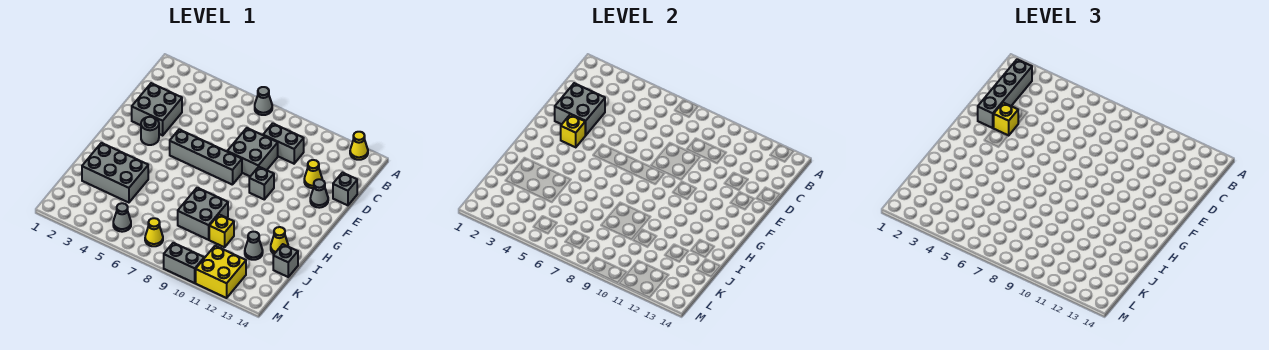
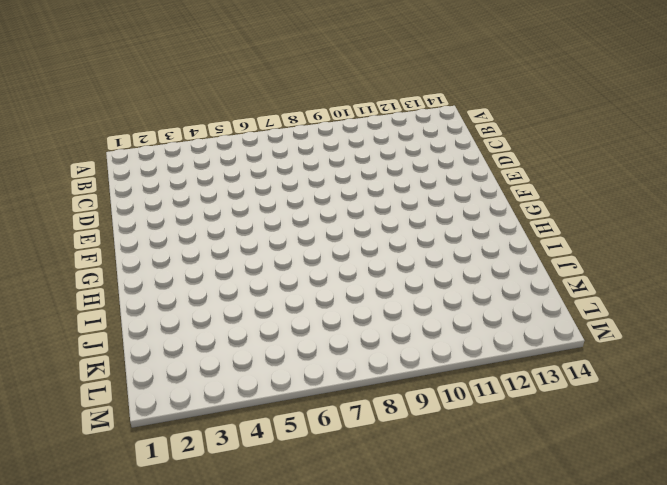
none -> grey cone A7 level 1
none -> yellow cone A13 level 1
none -> grey brick C9:C10 level 1

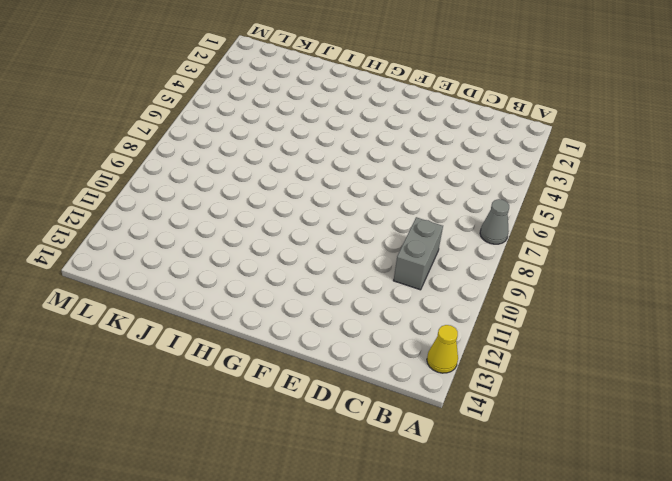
none -> grey brick D2:E3 level 1
none -> grey brick D8:E9 level 1
none -> yellow cone D12 level 1

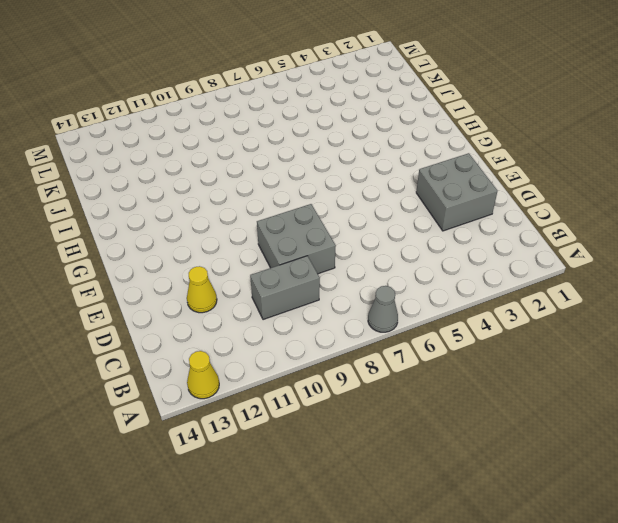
none -> grey brick D14 level 1
none -> grey cone E13 level 1
none -> grey round brick F3 level 1

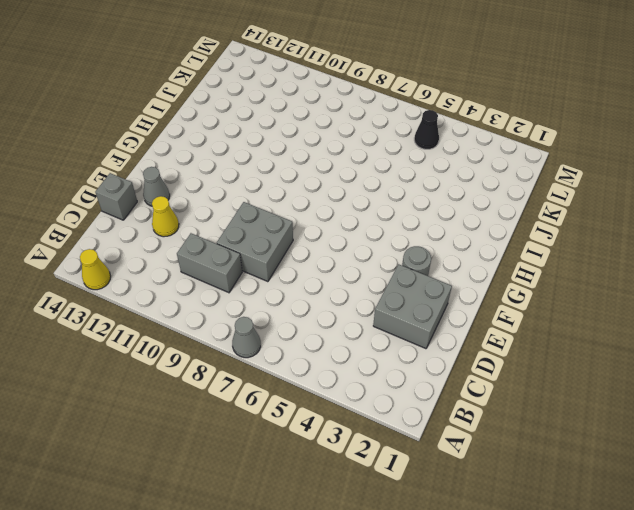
black cone L5 level 1 -> grey cone L5 level 1
none -> grey brick F5:F8 level 1
none -> grey brick F10 level 1
none -> grey brick I2:J4 level 1

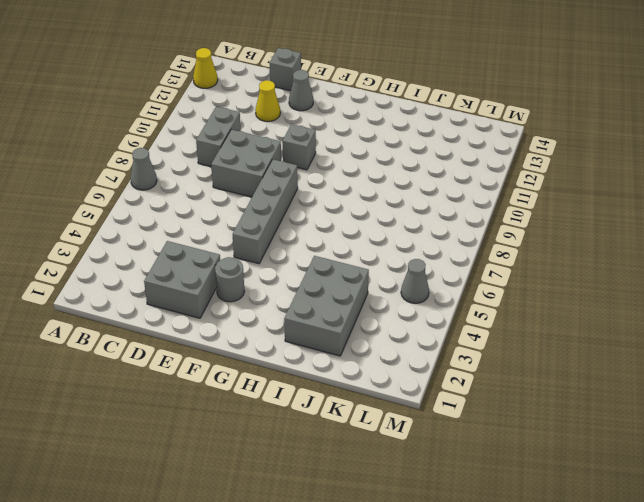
none -> grey brick I8:J9 level 1
none -> yellow cone I13 level 1
none -> yellow brick J10 level 1

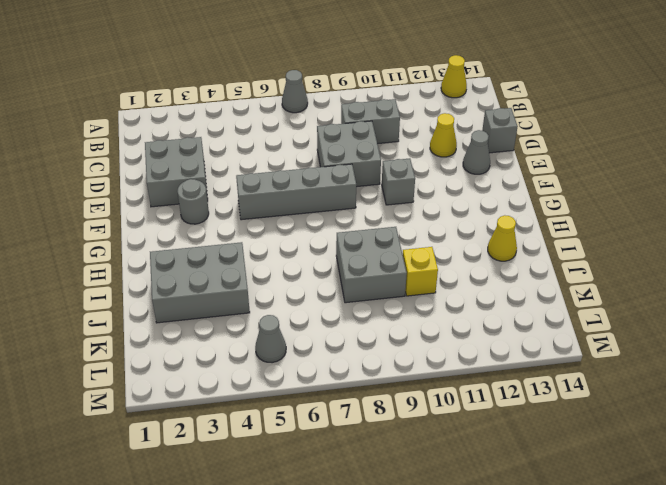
none -> grey cone J12 level 1
none -> grey brick J14 level 1
none -> yellow cone L7 level 1

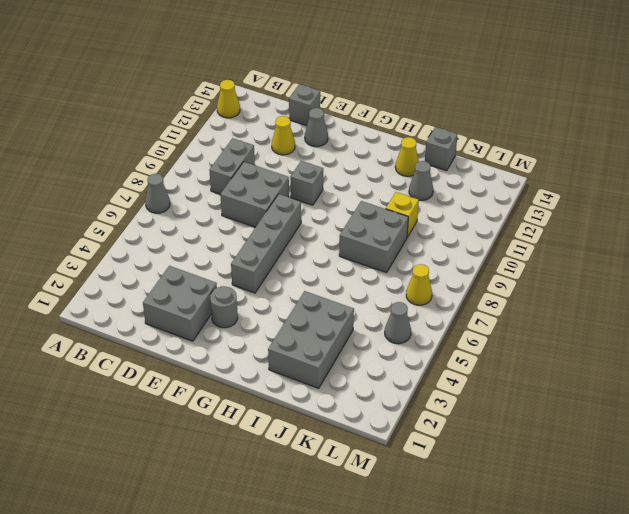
none -> yellow brick L11:M12 level 1
none -> grey brick M9:M10 level 1
none -> grey brick D2:E3 level 2

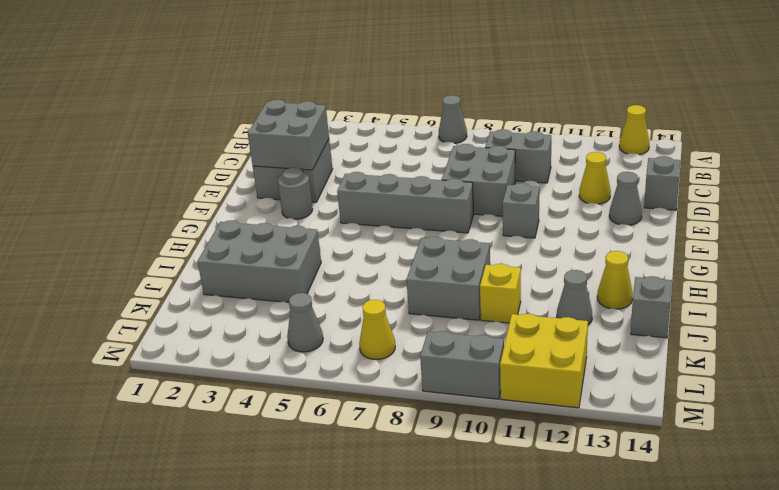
none -> yellow brick F3 level 2
none -> grey brick B2:E2 level 3
none -> yellow brick E3 level 3

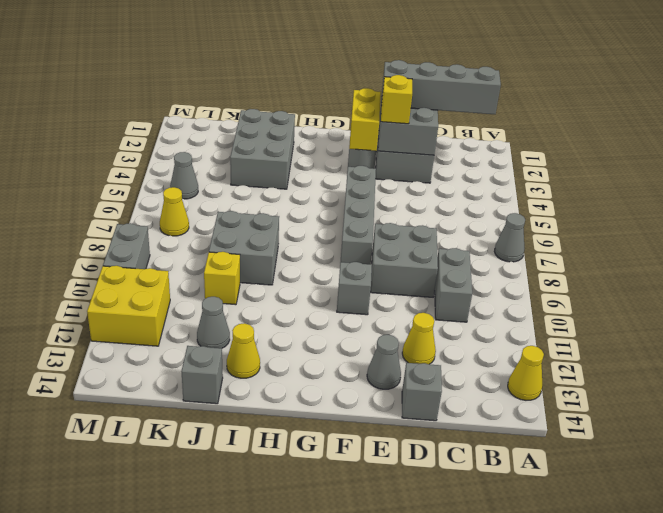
yellow brick F2:F3 level 2 -> yellow brick F3 level 2

